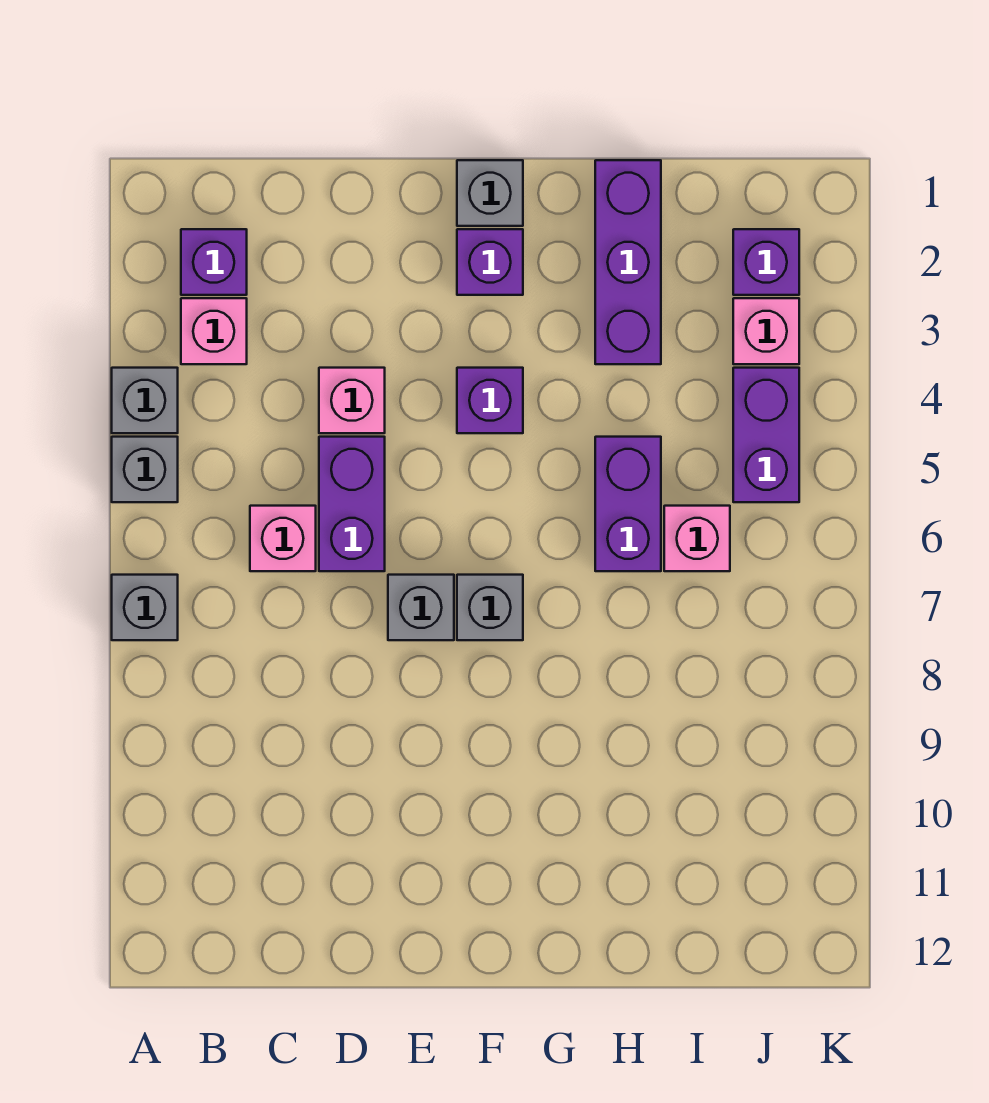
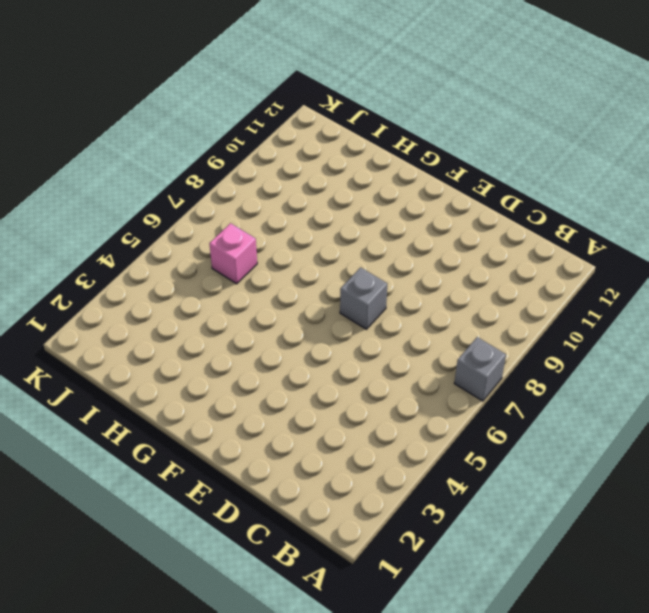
none -> grey brick A4 level 1
none -> grey brick A5 level 1
none -> purple brick B2 level 1

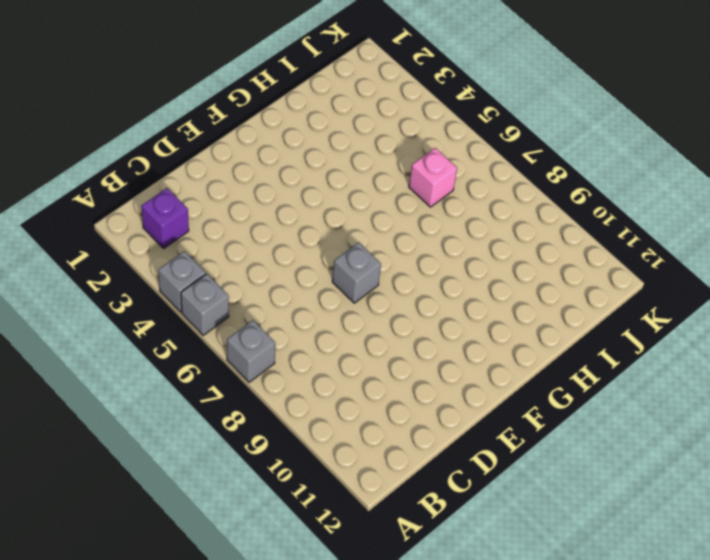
none -> pink brick B3 level 1
none -> pink brick C6 level 1
none -> pink brick D4 level 1

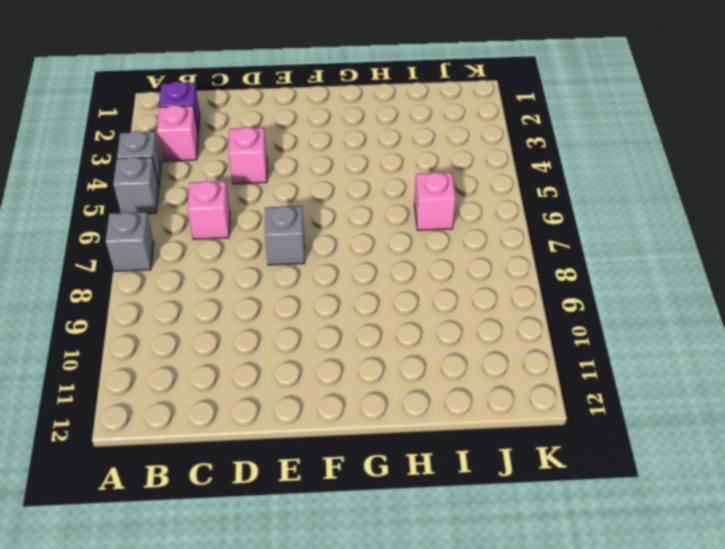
none -> purple brick D5:D6 level 1
none -> grey brick F1 level 1
none -> purple brick F2 level 1

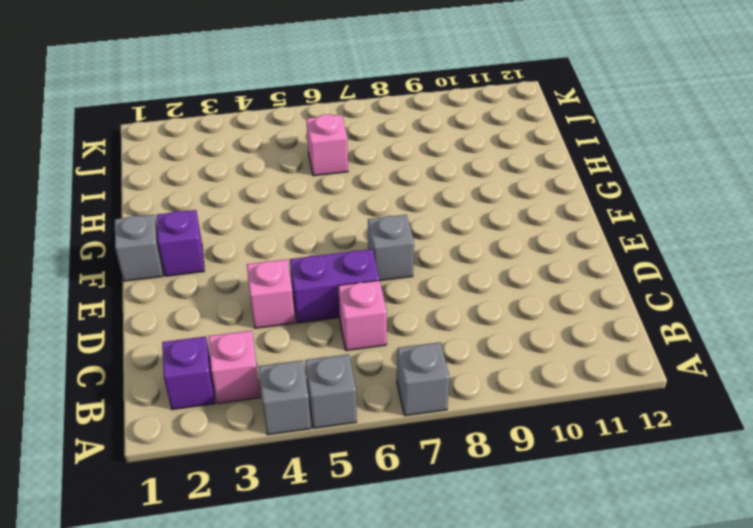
none -> purple brick F4 level 1
none -> grey brick F7 level 1
none -> purple brick H1:H3 level 1

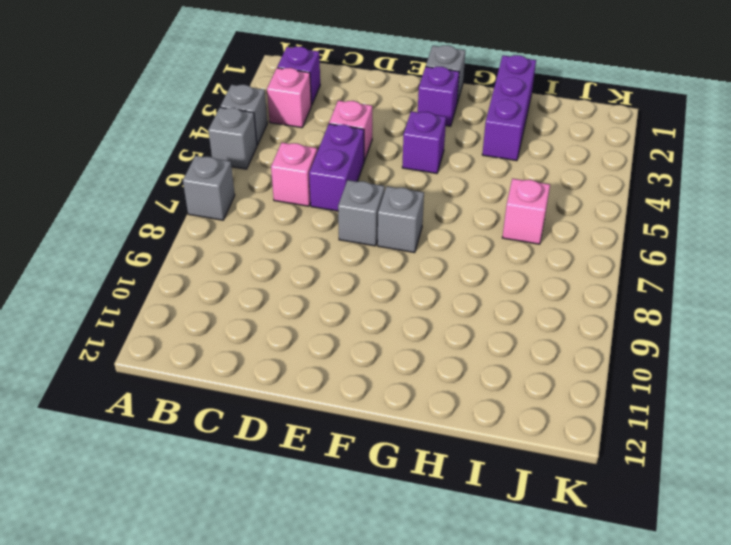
none -> purple brick H5:H6 level 1
none -> purple brick J2 level 1
none -> pink brick J3 level 1

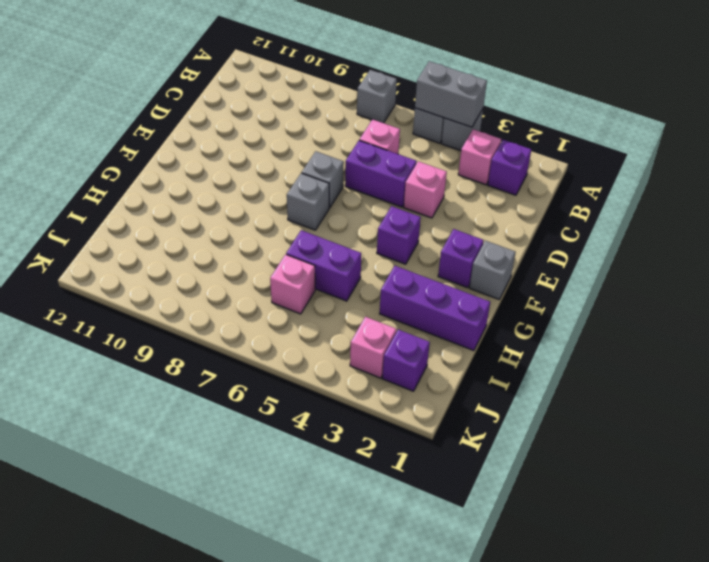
grey brick A4:A5 level 2 -> none
none -> purple brick J4:J5 level 1

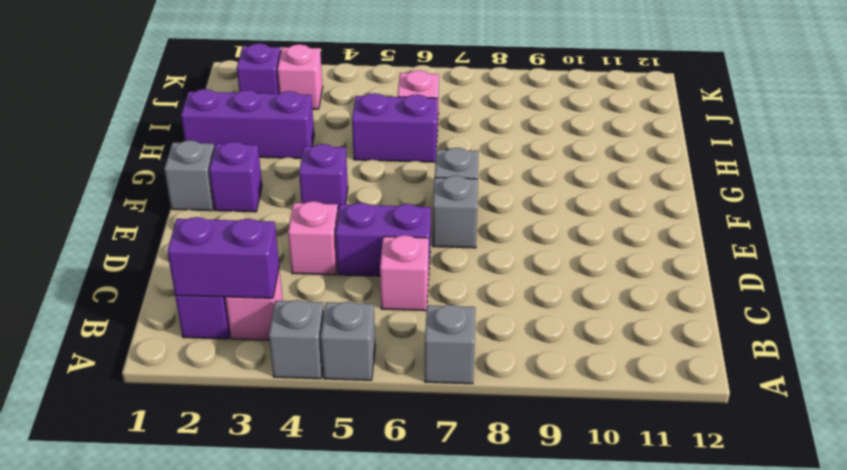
purple brick B2:B3 level 2 -> purple brick J4:J5 level 1

